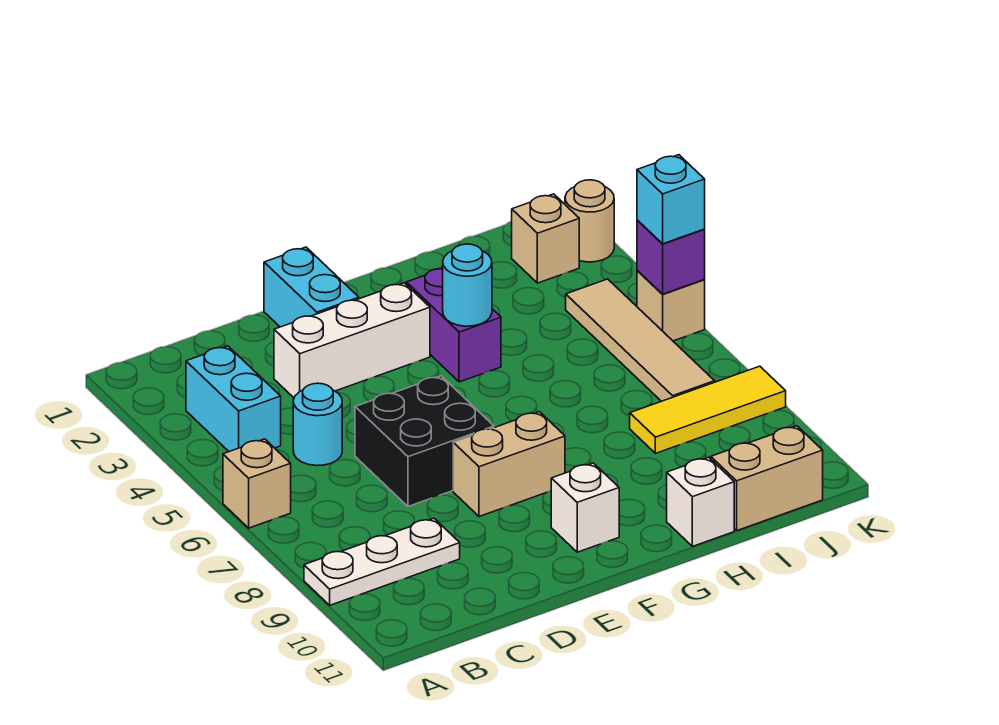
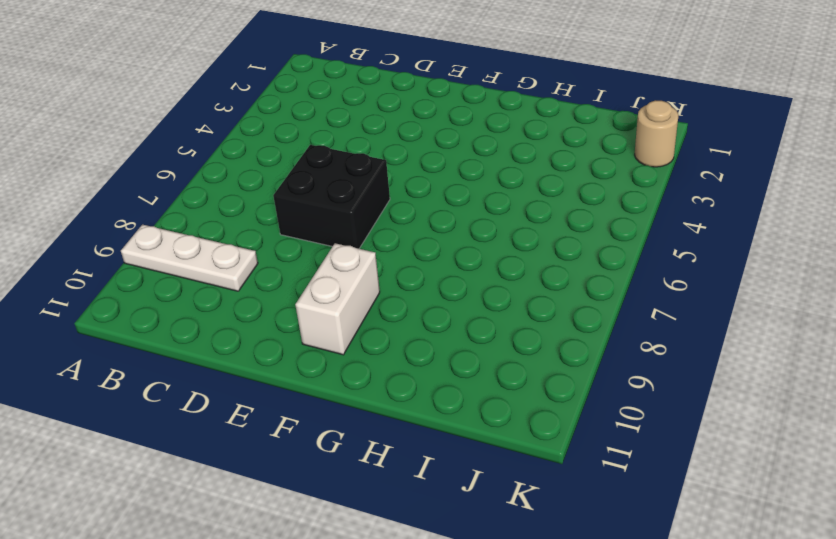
white brick F9:F10 level 1 -> white brick F10 level 1
none -> tan brick A6 level 1
none -> cyan brick B3:B4 level 1
none -> cyan round brick C5 level 1

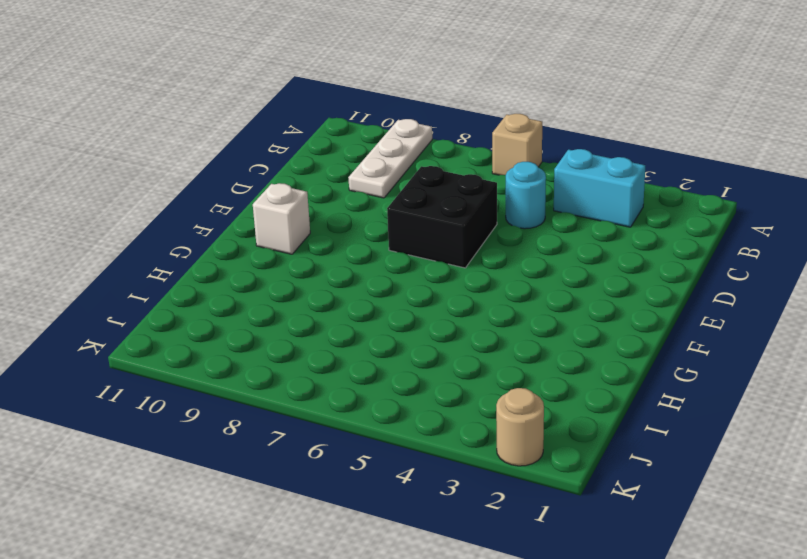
none -> white brick D3:F3 level 1
none -> cyan brick E1:E2 level 1
none -> tan brick E8:F8 level 1

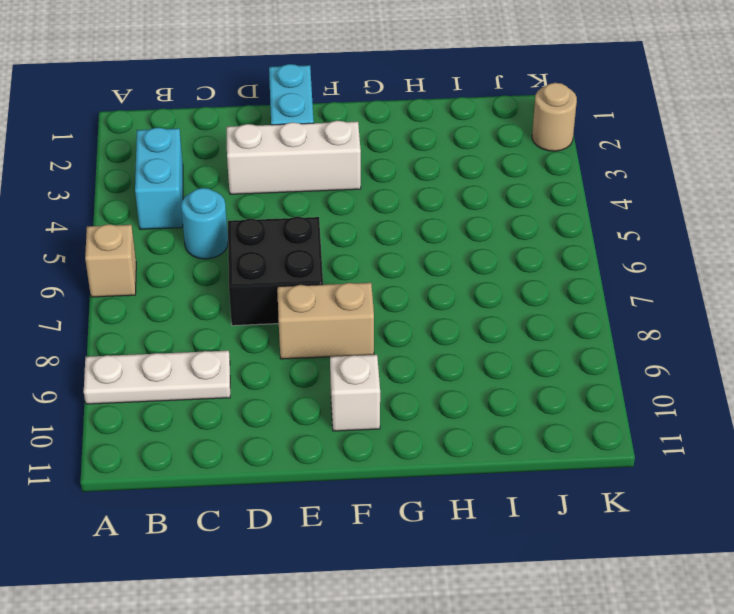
none -> purple brick G3:G4 level 1
none -> white brick H11 level 1
none -> yellow tile I8:K8 level 1

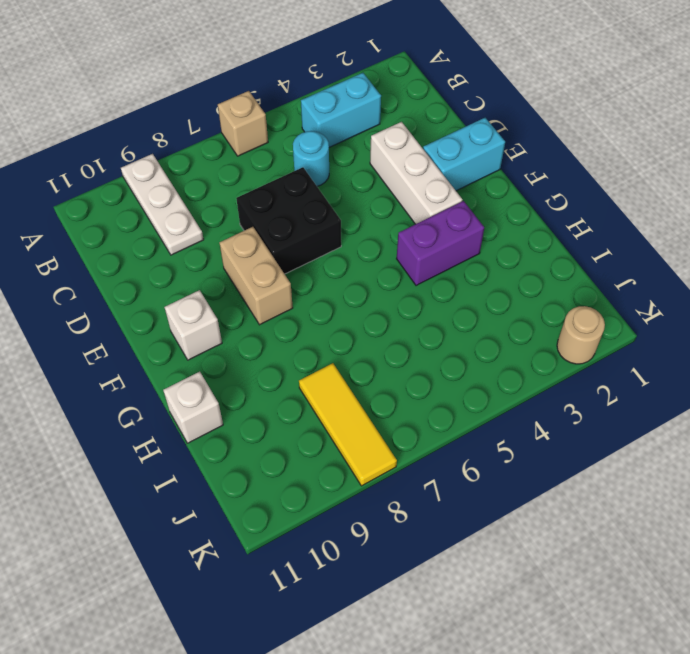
none -> tan brick I11:J11 level 1
none -> tan brick J2 level 1
none -> tan tile J4:J7 level 1

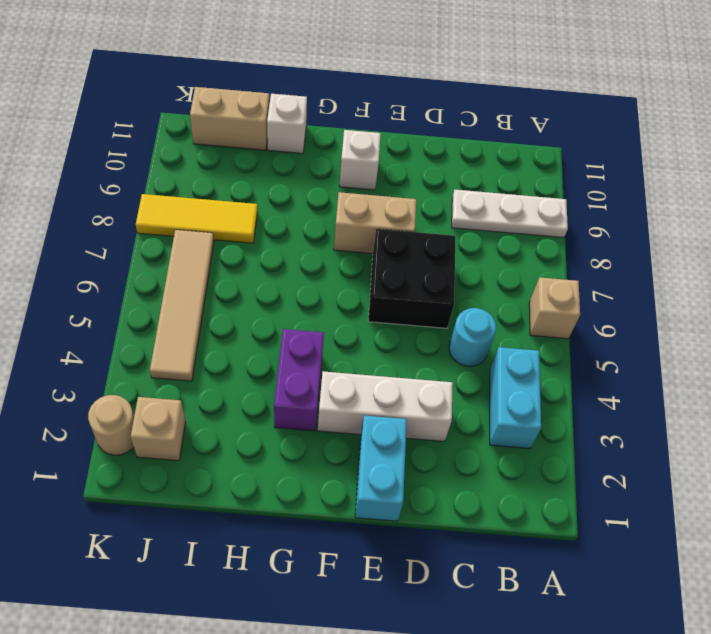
none -> tan brick K5 level 1
none -> cyan round brick G4 level 2
none -> purple brick K5 level 2

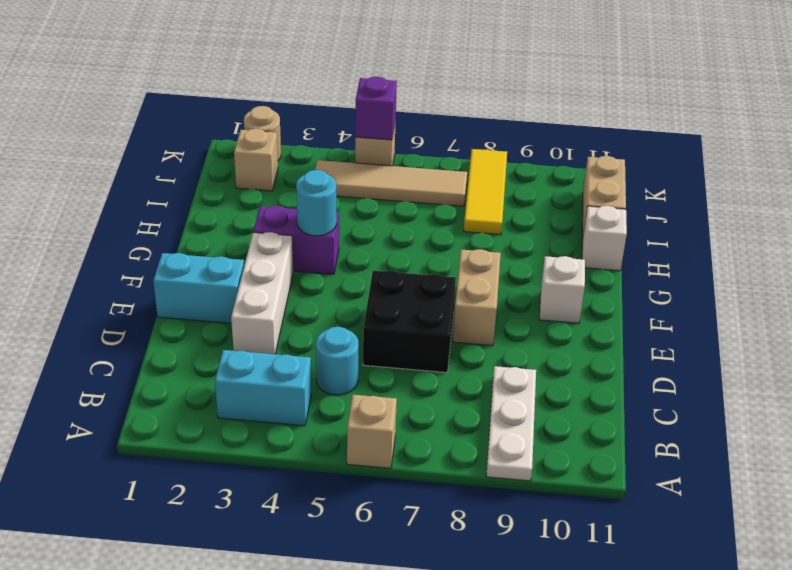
none -> cyan brick K5 level 3

